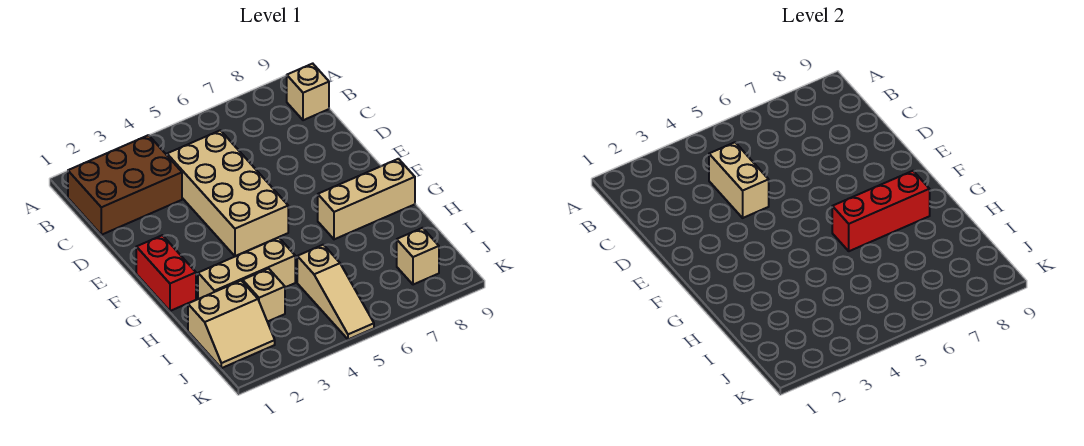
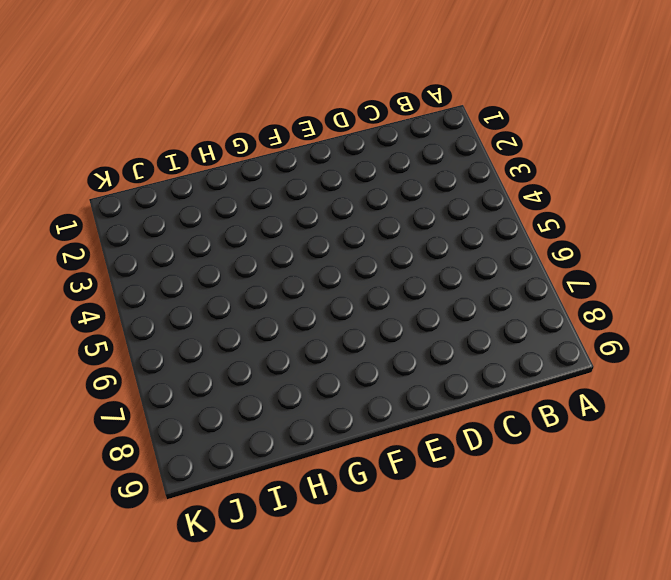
none -> brown brick B1:C3 level 1
none -> tan brick B9 level 1
none -> tan brick C4:F5 level 1

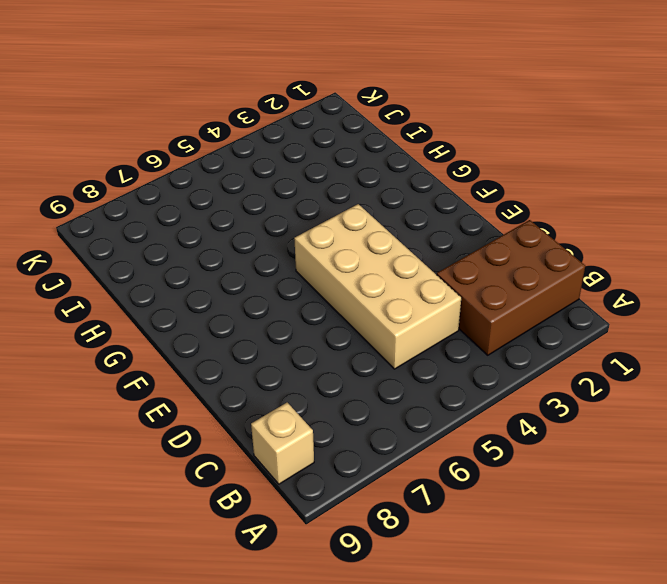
none -> red brick F1:G1 level 1
none -> tan brick G7:G9 level 1
none -> tan brick H2:H4 level 1

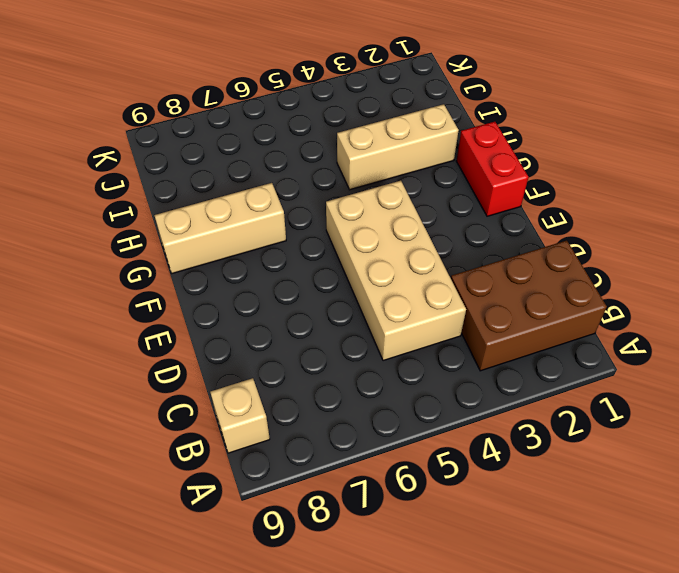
none -> tan slope I1:J2 level 1 top I
none -> tan brick I3 level 1
none -> tan slope I5:K5 level 1 top I

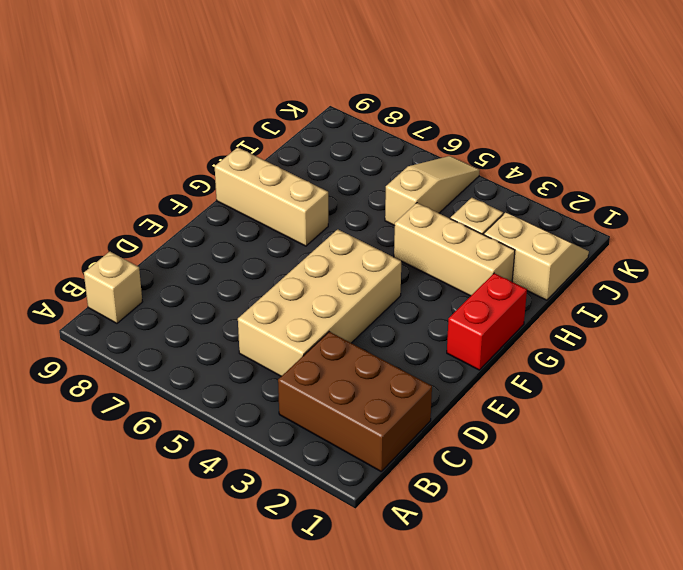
none -> tan brick J8 level 1
none -> tan brick C4:D4 level 2
none -> red brick G6:G8 level 2

